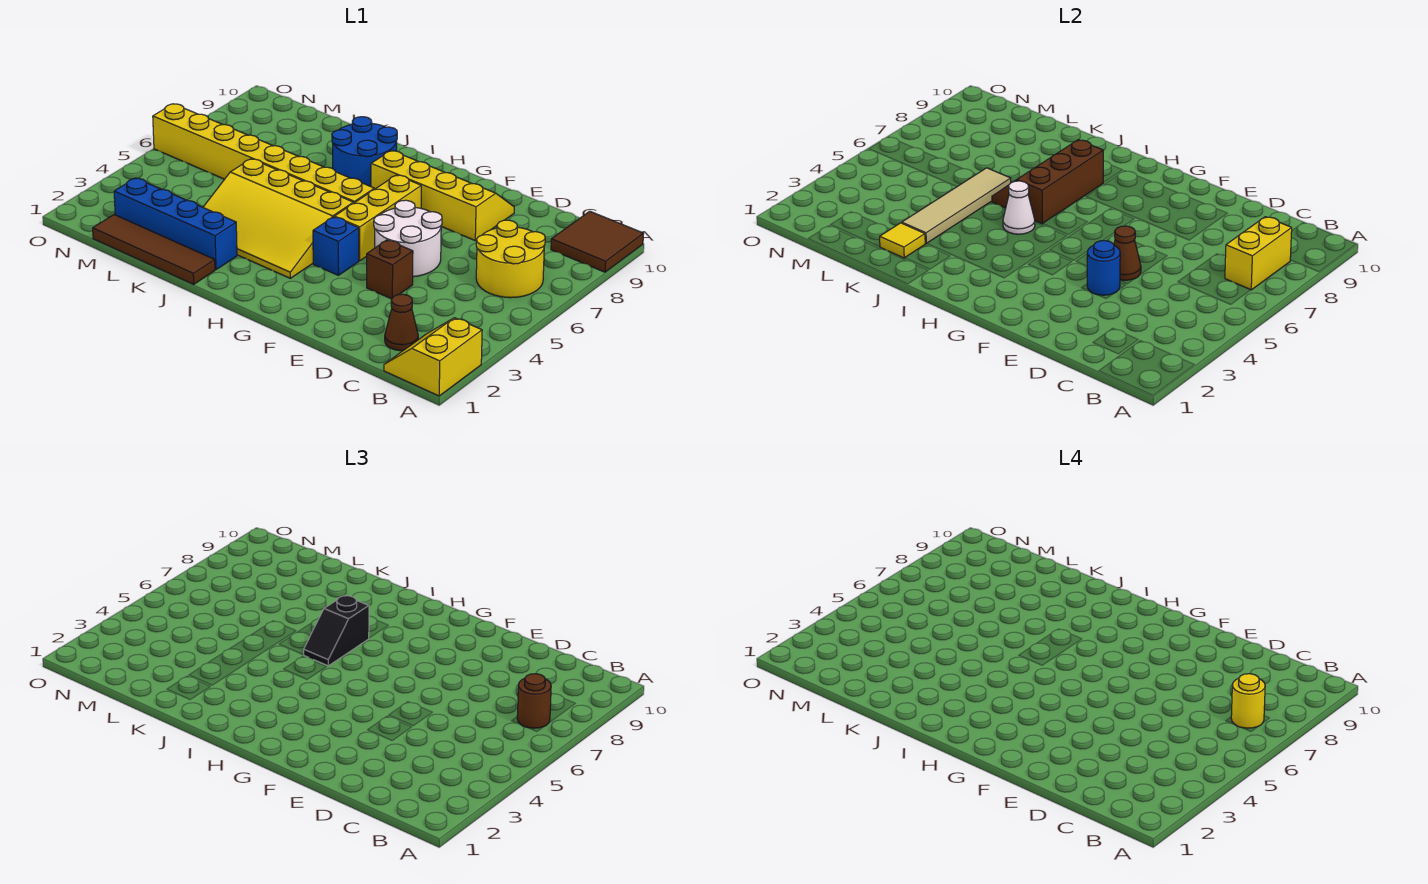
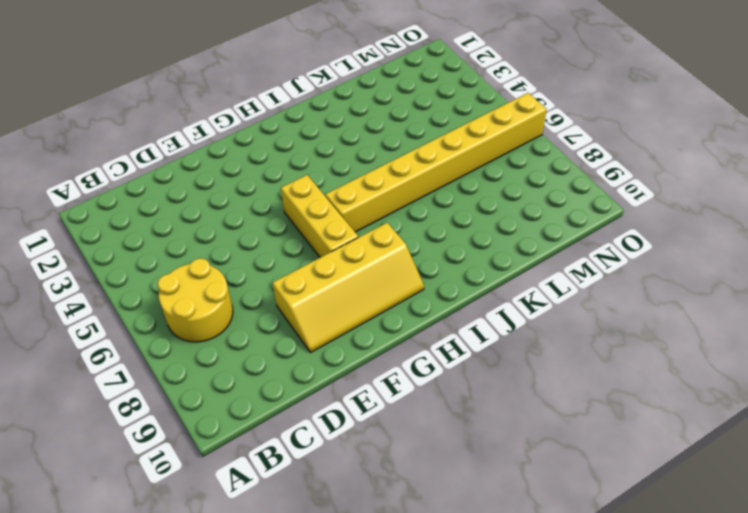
none -> yellow slope A1:B2 level 1 top A
none -> brown tile A9:B10 level 1
none -> brown cone C2 level 1

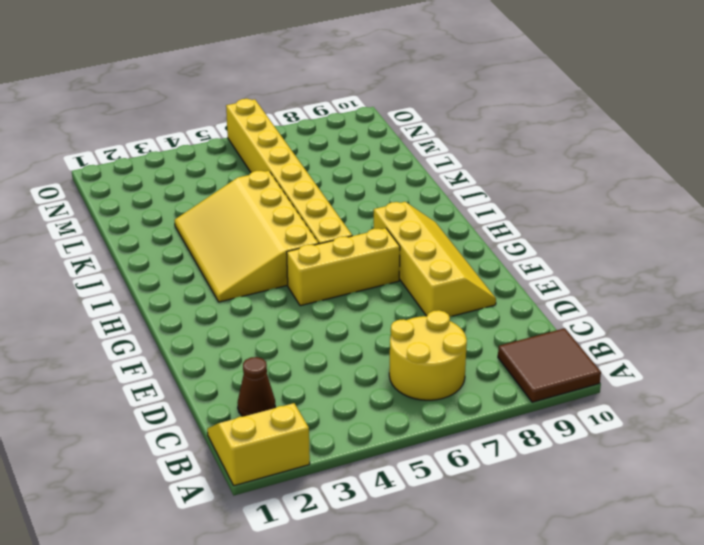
none -> brown brick E4 level 1
none -> white round brick E5:F6 level 1
none -> blue brick G4 level 1

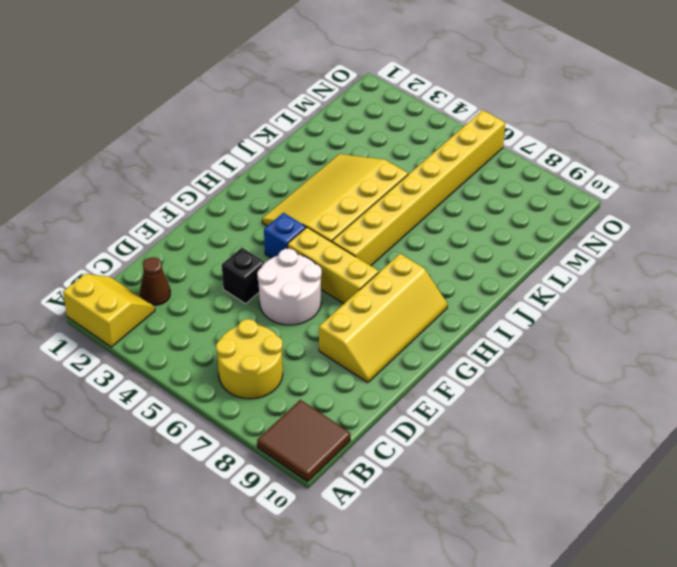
black brick E4 level 1 -> brown brick E4 level 1
none -> blue round brick I8:J9 level 1
none -> brown tile J1:M1 level 1
none -> blue brick J2:M2 level 1

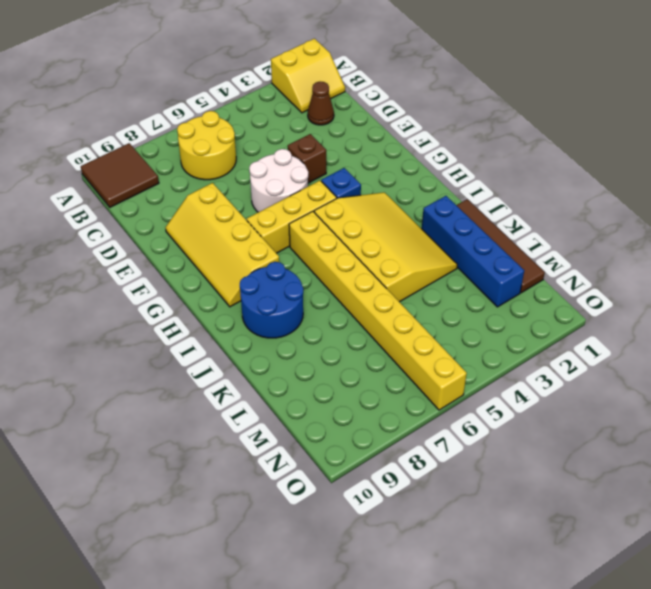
none -> yellow brick B7:B8 level 2
none -> blue round brick E4 level 2
none -> brown cone E5 level 2

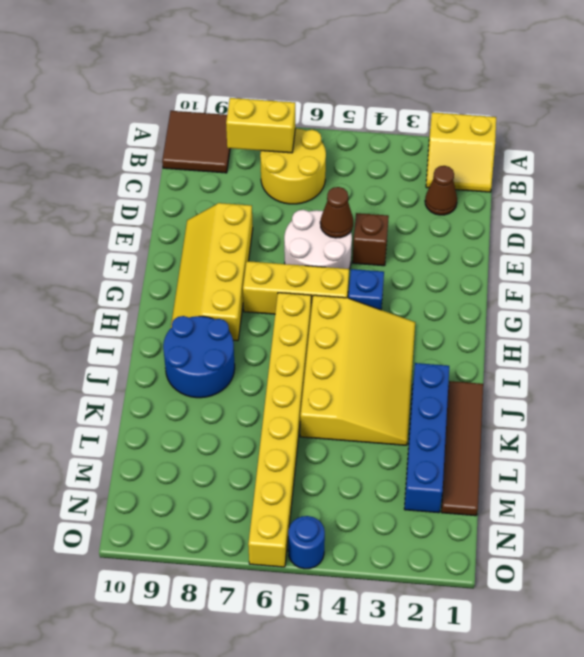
blue round brick O5 level 1 -> blue round brick E4 level 2
none -> white cone I5 level 2
none -> brown slope I6:J8 level 2 top I
none -> yellow tile K2 level 2

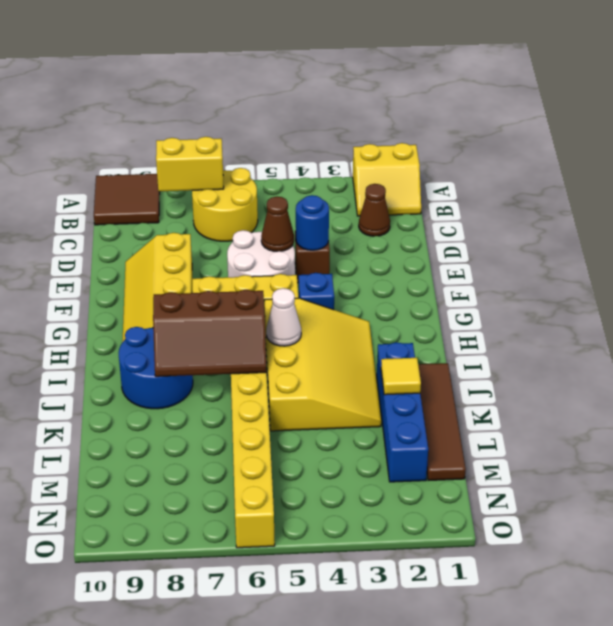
none -> tan tile K3:K6 level 2
none -> brown round brick B7 level 3
none -> black slope I6:I7 level 3 top 7

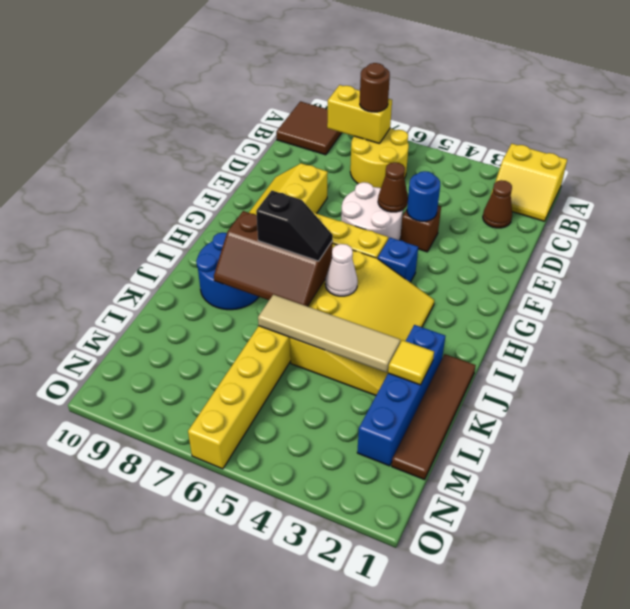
none -> yellow round brick B7 level 4

